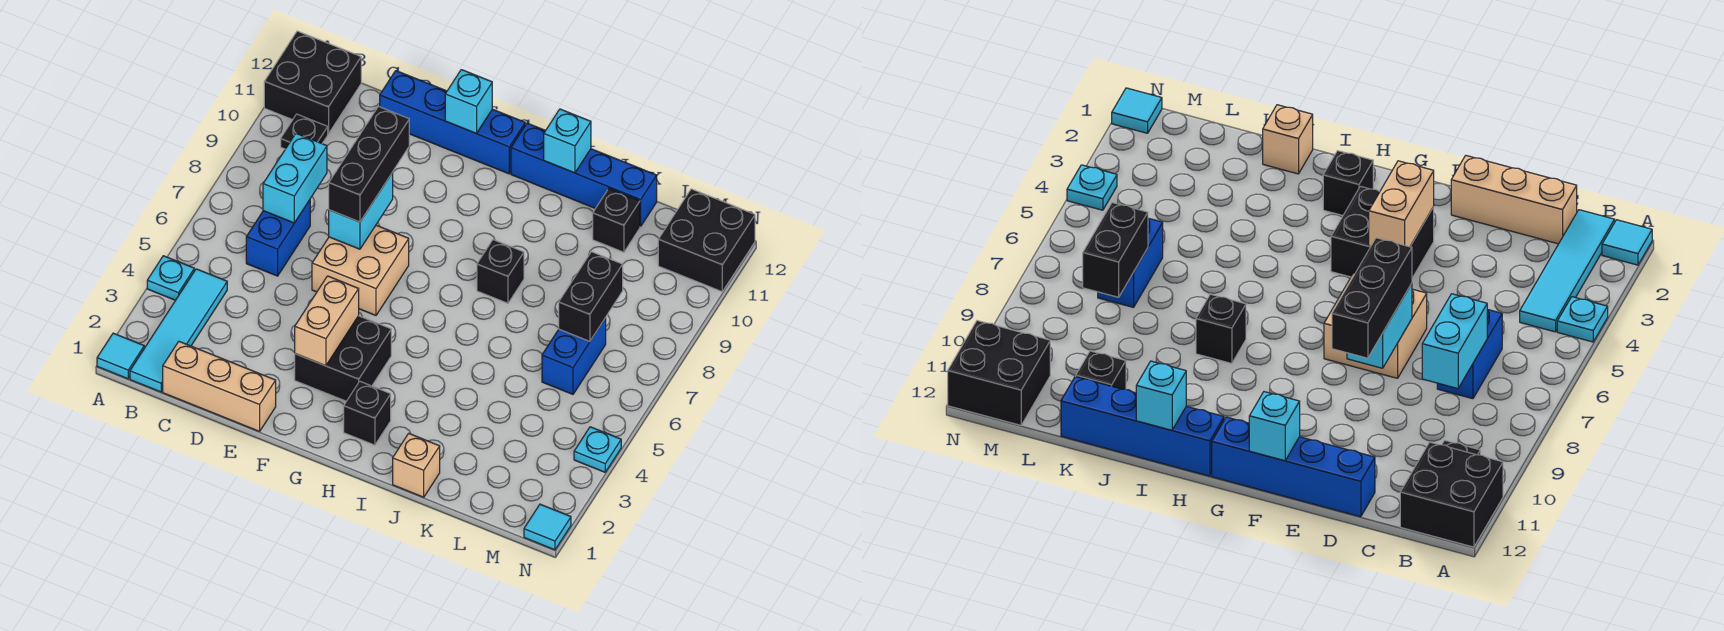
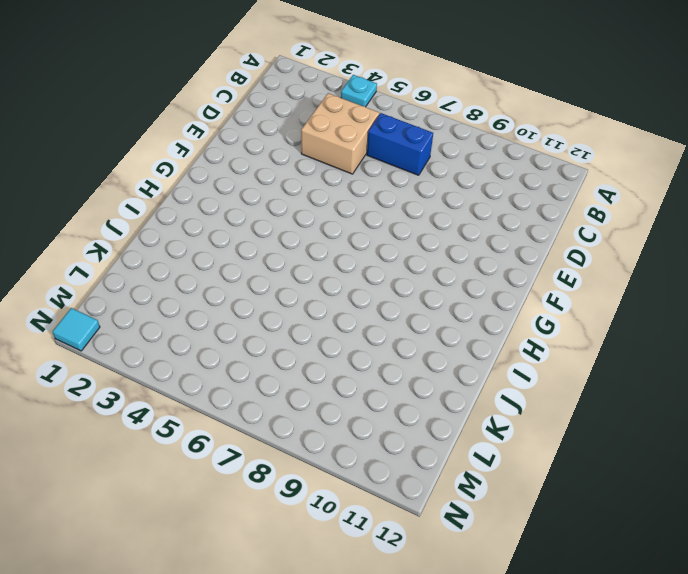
tan brick C4:D5 level 1 -> tan brick E6:F7 level 1
none -> cyan tile A1 level 1
none -> black brick A11:B12 level 1
none -> cyan tile B1:B4 level 1

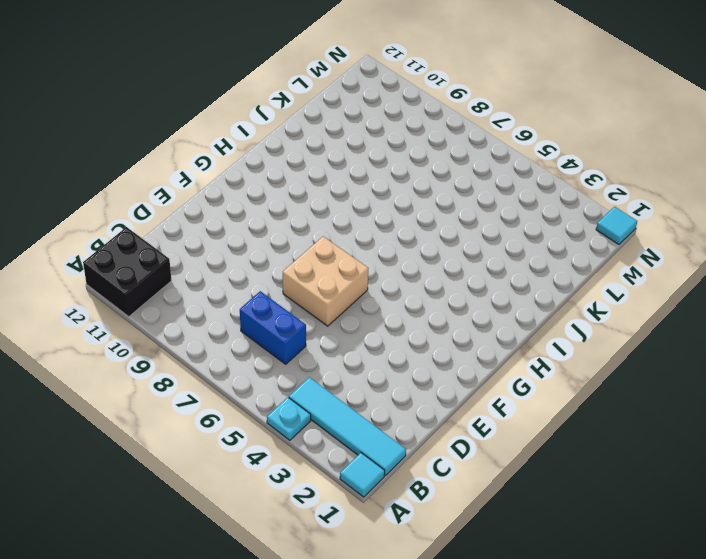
none -> black plate B10 level 1
none -> tan brick C1:E1 level 1
none -> blue brick D12:G12 level 1

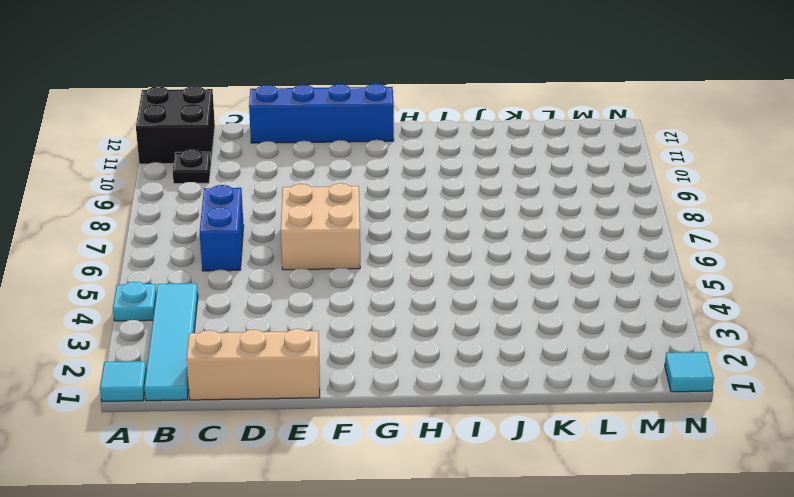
none -> black brick F3:G4 level 1
none -> black brick H2 level 1
none -> blue brick H12:K12 level 1

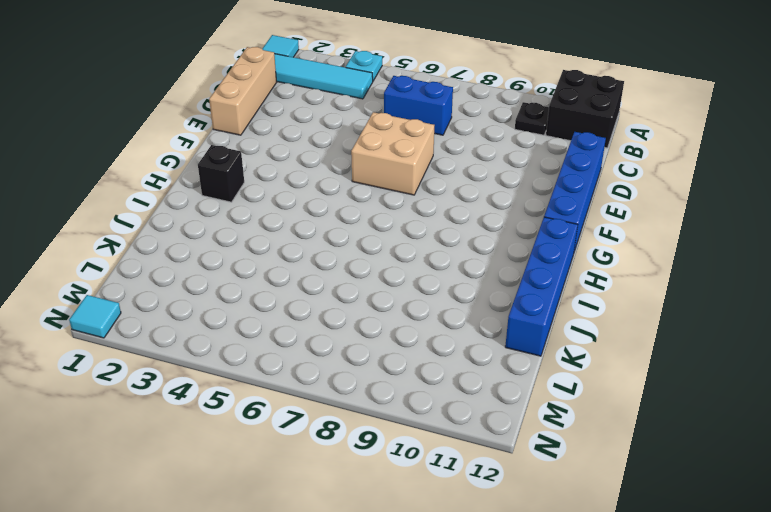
none -> black brick F3:G4 level 1
none -> black brick I8 level 1
none -> tan brick J1 level 1

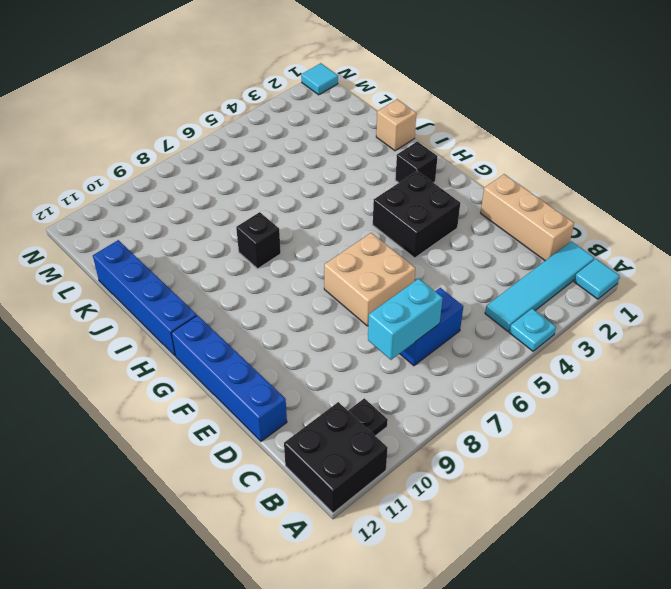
none -> black brick K11 level 1
none -> blue brick L6:L7 level 1
none -> black brick M11:N12 level 1

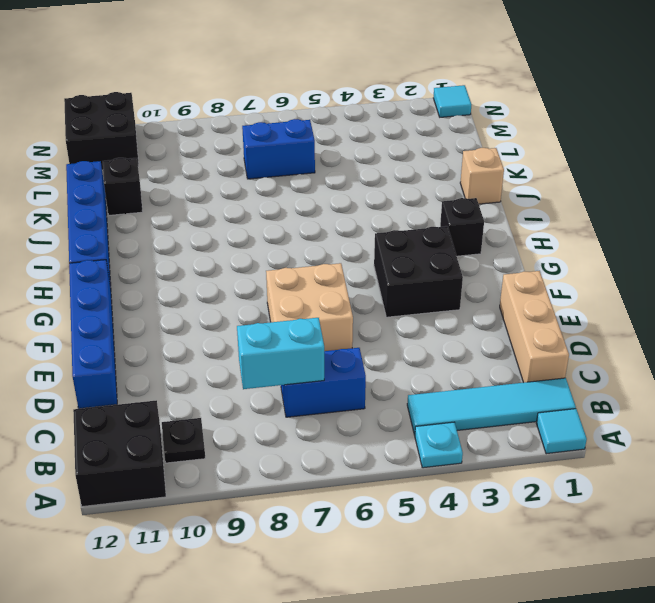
none -> black brick I8 level 1
none -> cyan plate N4 level 1
none -> cyan brick E7:E8 level 2

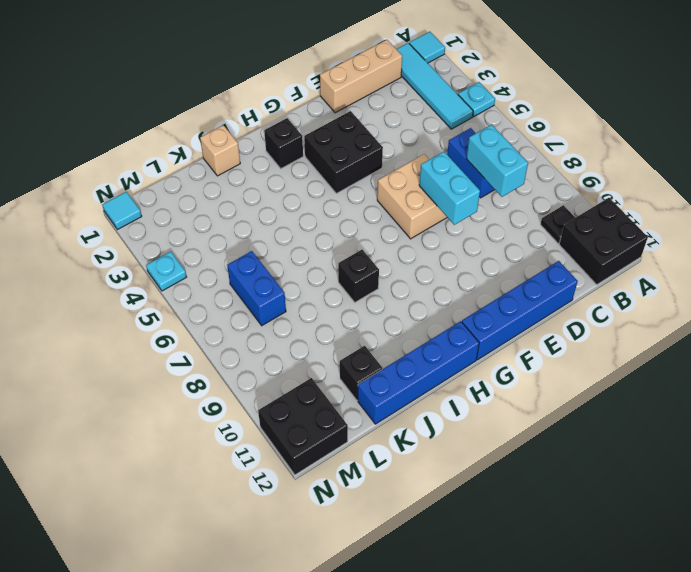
none -> tan brick F3:F4 level 2
none -> cyan brick F12 level 2
none -> cyan brick I12 level 2

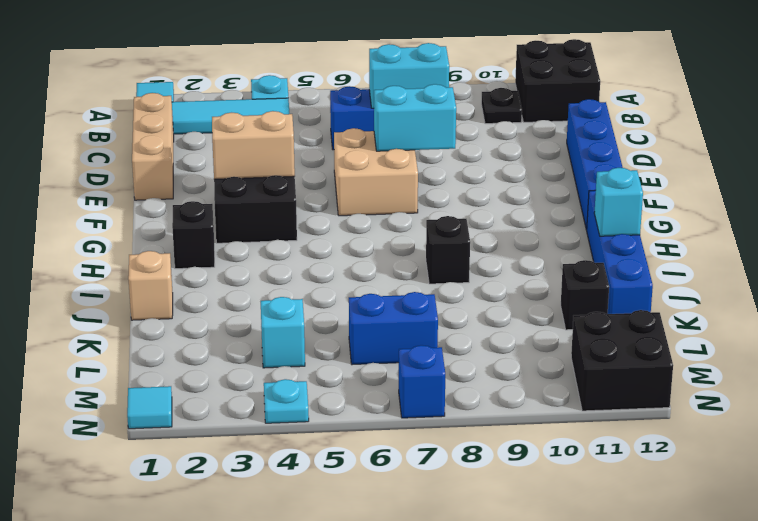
cyan brick L4 level 1 -> cyan brick F12 level 2
blue brick N7 level 1 -> none
none -> black brick L7:L8 level 2
none -> black brick E7:E9 level 3

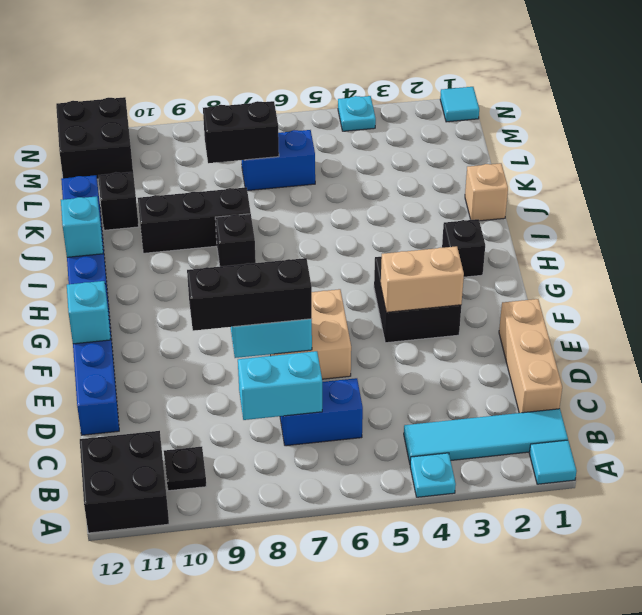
black brick J8:J10 level 1 -> none

